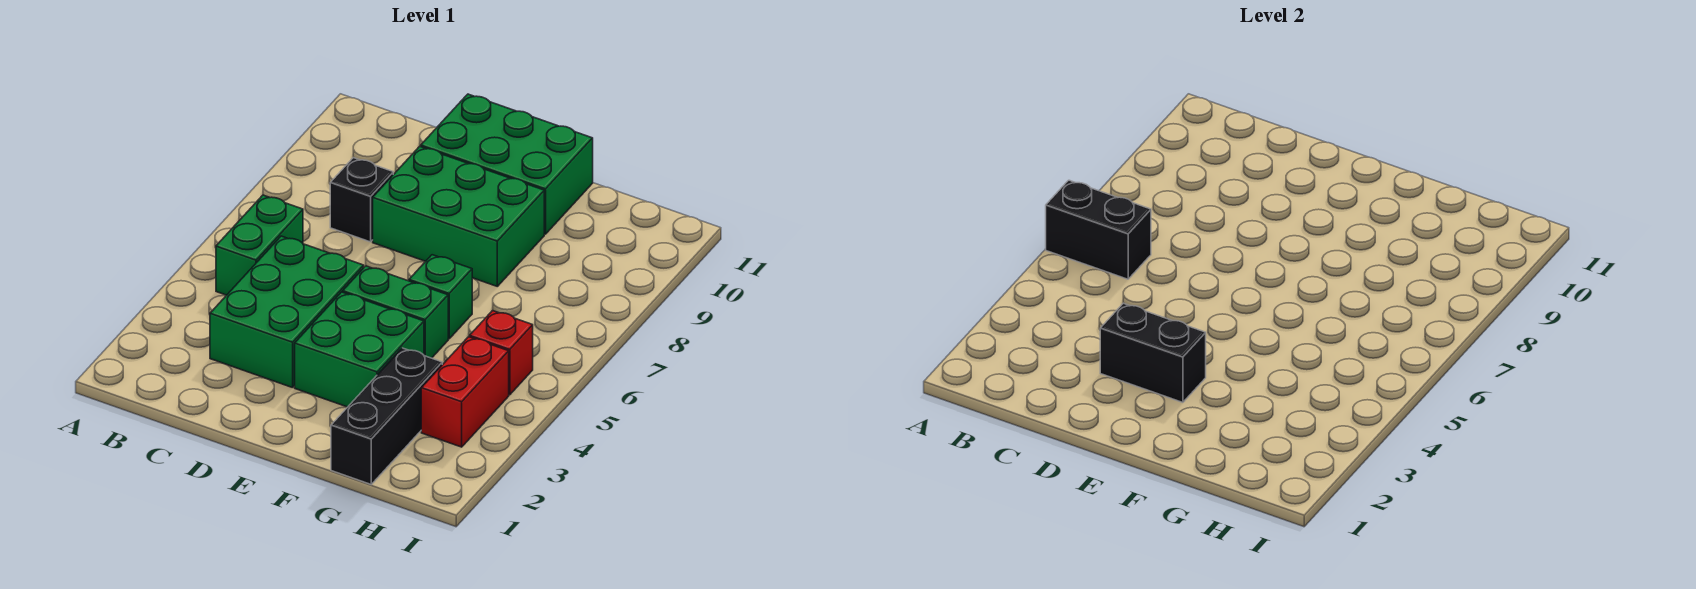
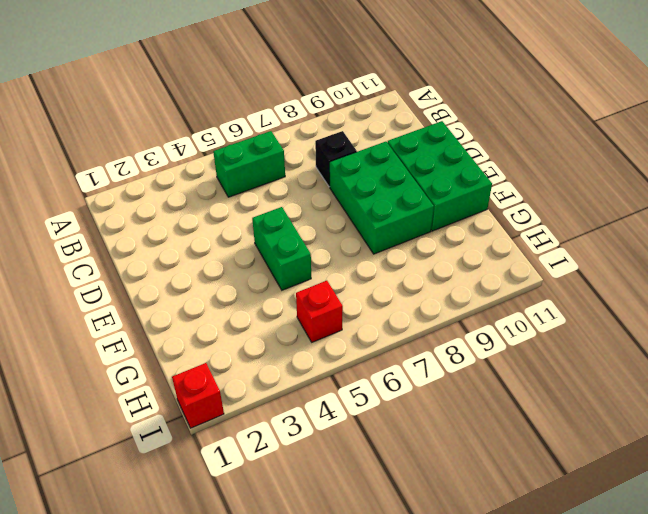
red brick I1 level 1 -> none
none -> green brick C3:D5 level 1
none -> green brick E3:F4 level 1
none -> green brick F6 level 1

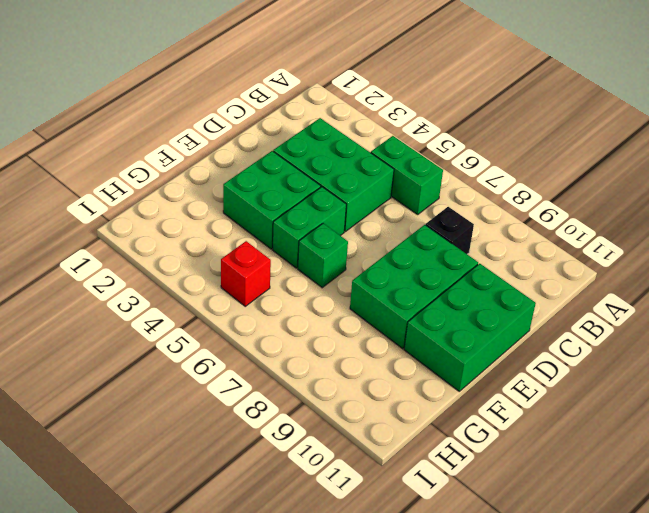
none -> black brick G1:G3 level 1
none -> red brick H3:H4 level 1
none -> black brick A6:B6 level 2

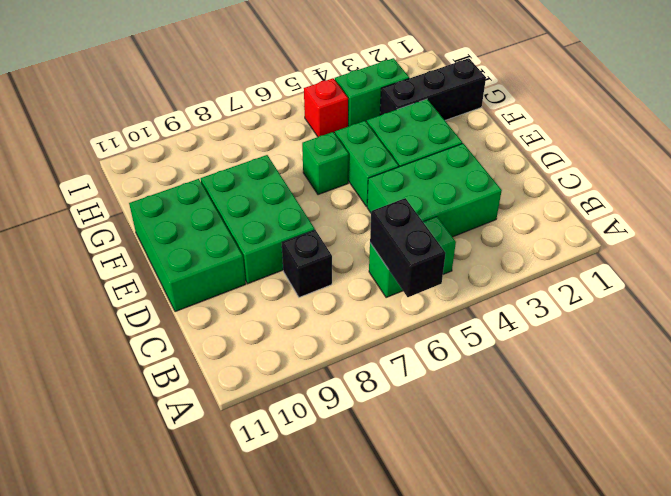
green brick H3:H4 level 1 -> red brick H3:H4 level 1
none -> black brick D3:E3 level 2

